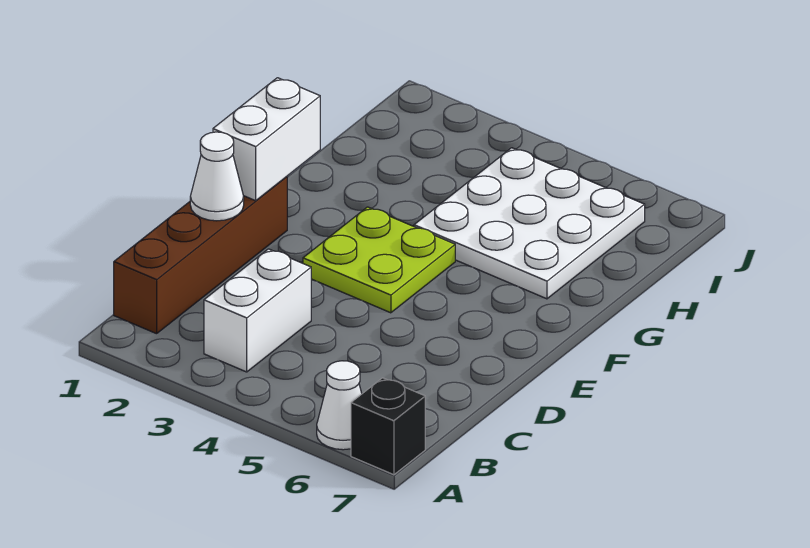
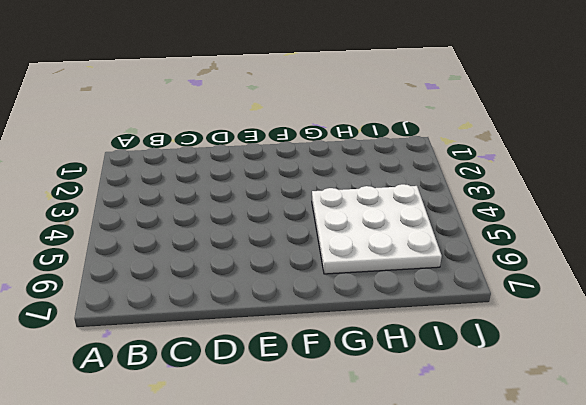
none -> white cone A6 level 1
none -> black brick A7 level 1

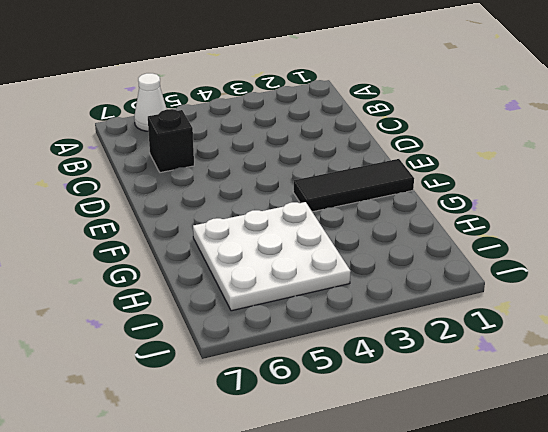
black brick C6 level 1 -> black brick A7 level 1
black tile F1:F3 level 1 -> lime plate E3:F4 level 1
none -> brown brick B1:E1 level 1
none -> white brick B3:C3 level 1

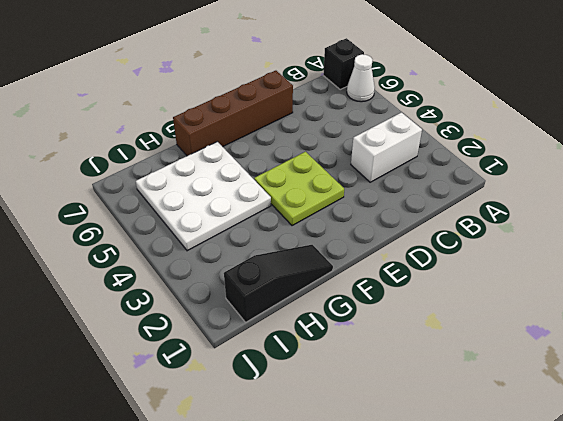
brown brick D7:G7 level 1 -> brown brick B1:E1 level 1
black slope G1:I1 level 1 top I -> none
none -> white cone D1 level 2
none -> white brick E1:F1 level 2

